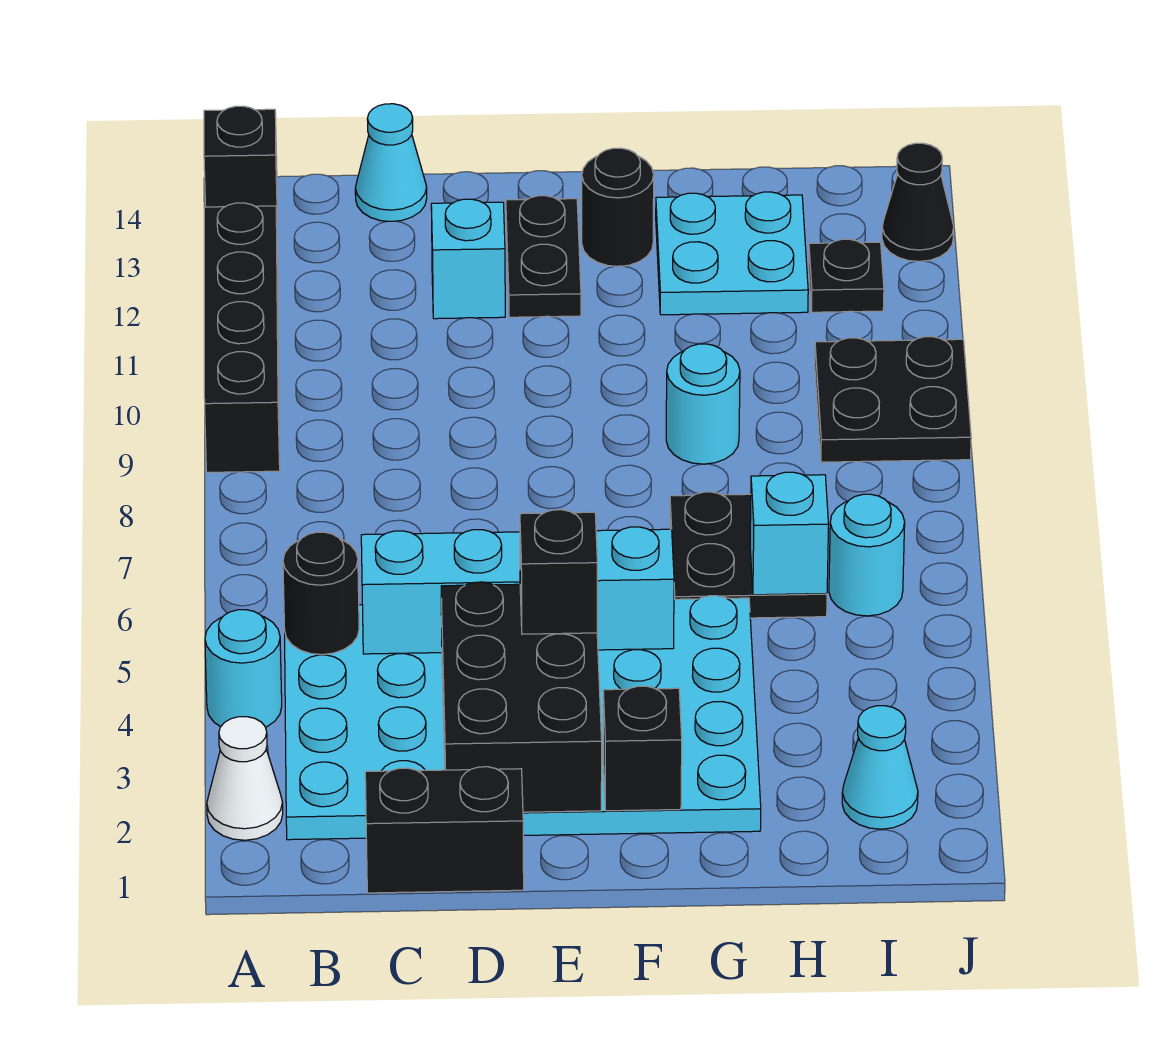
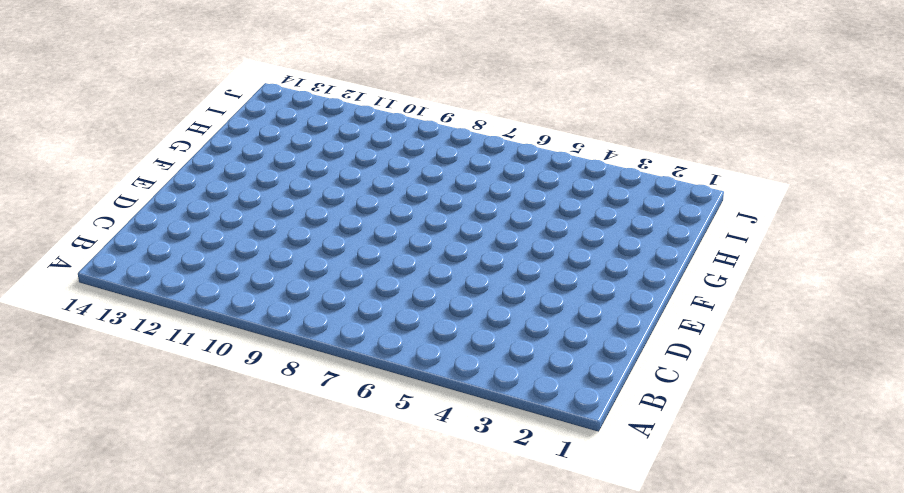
none -> white cone A2 level 1
none -> cyan round brick A4 level 1
none -> black brick A9:A12 level 1

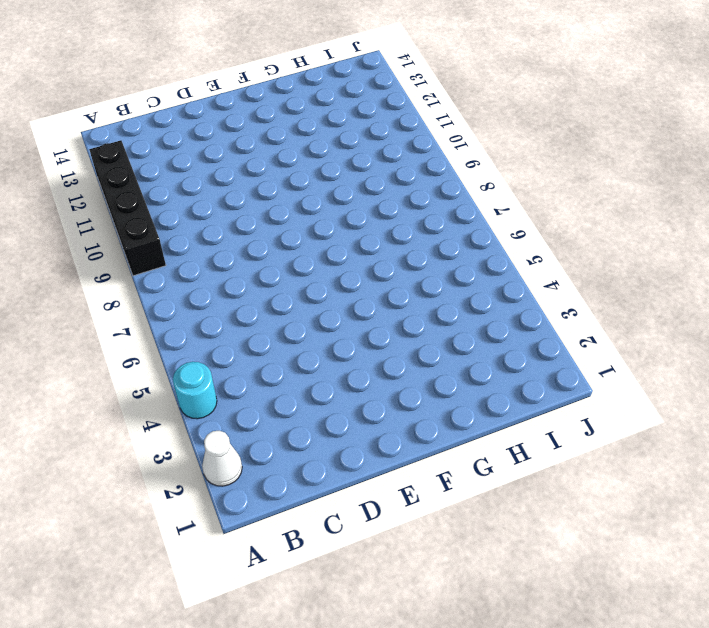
none -> black brick A14 level 1
none -> cyan plate B2:G5 level 1
none -> black brick C1:D1 level 1

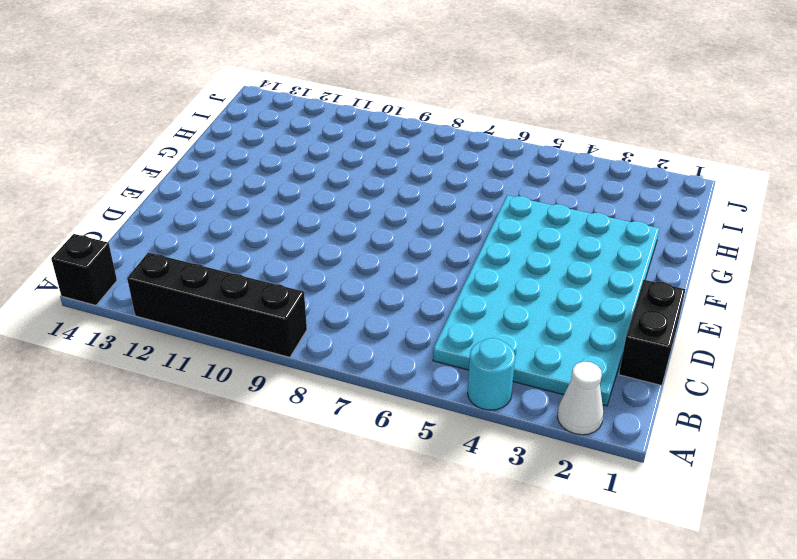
none -> cyan cone C14 level 1
none -> cyan brick D12 level 1
none -> black plate E12:E13 level 1

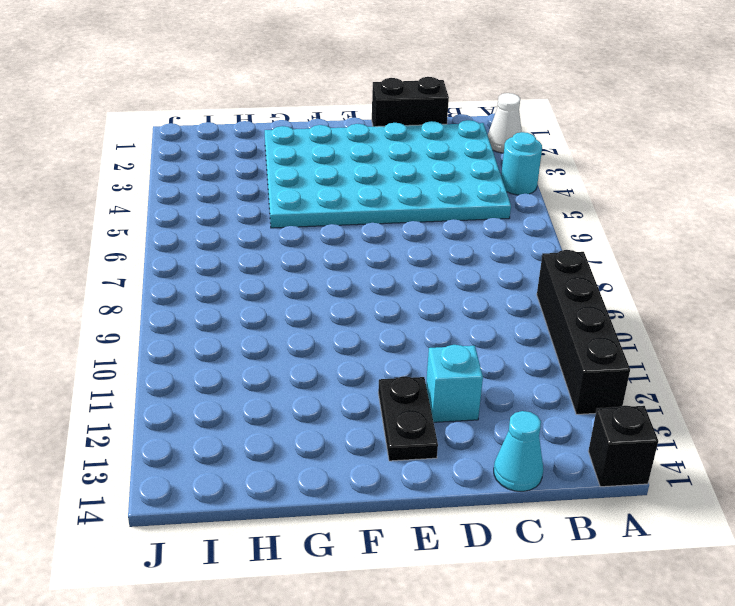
none -> black round brick F13 level 1
none -> black plate G6:H7 level 1
none -> cyan round brick G9 level 1

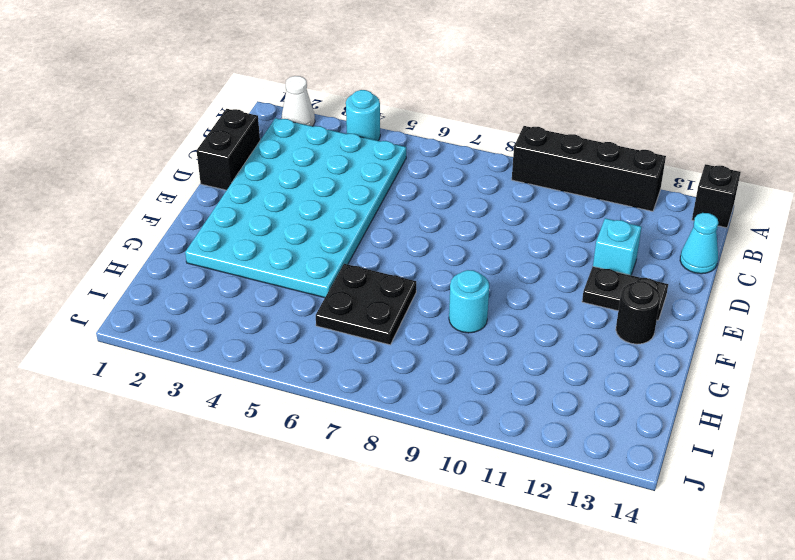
none -> cyan plate G12:H13 level 1
none -> cyan cone I2 level 1
none -> cyan round brick I6 level 1

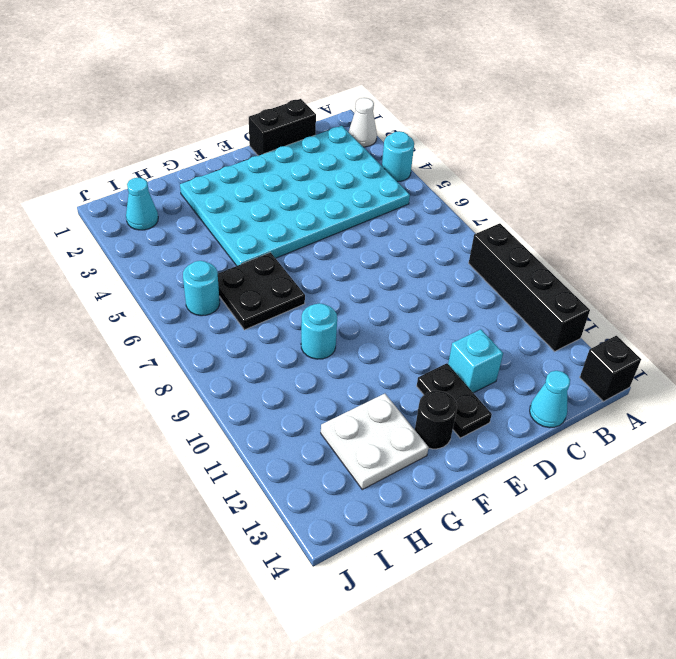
white plate G12:H13 level 1 -> cyan plate G12:H13 level 1
none -> black plate I9:J10 level 1
none -> black plate I12 level 1
none -> black cone J13 level 1

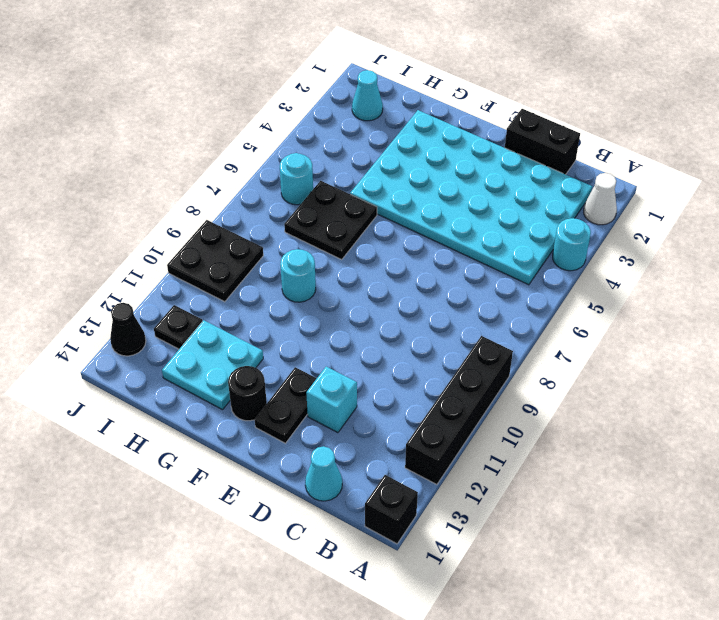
none -> black round brick B5 level 2
none -> cyan brick C5:F5 level 2
none -> black brick D2:E4 level 2

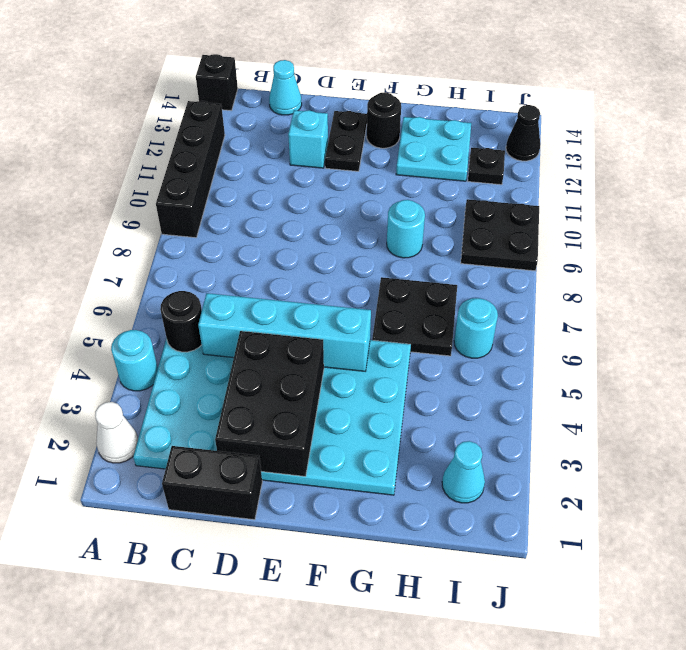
none -> black brick F2 level 2
none -> cyan brick H6 level 2
none -> black brick E4 level 3

